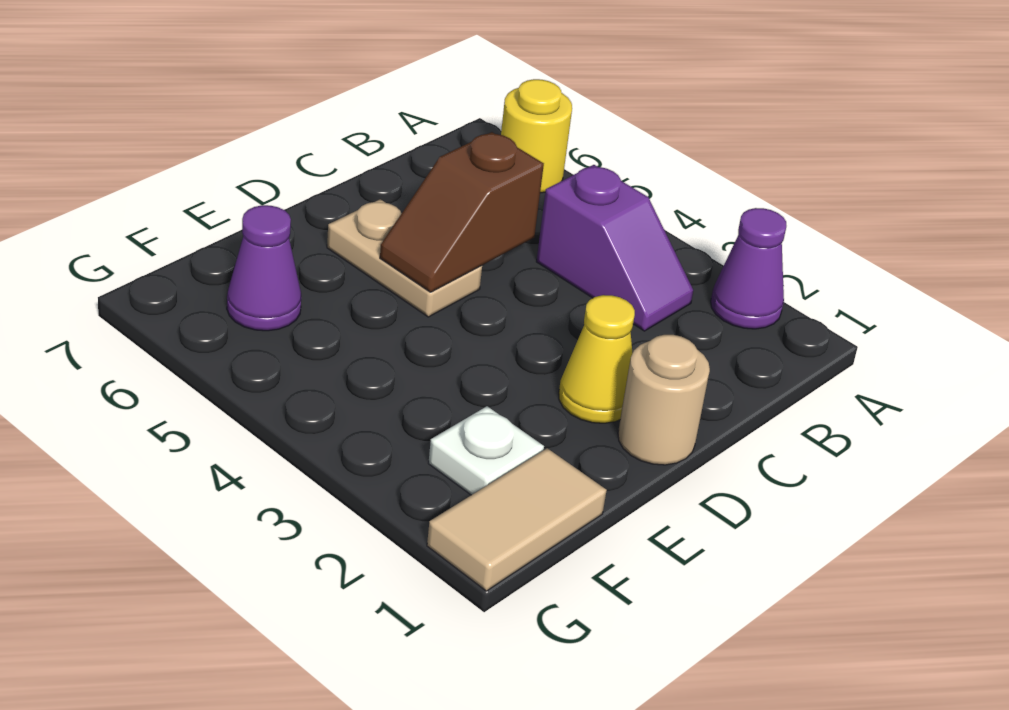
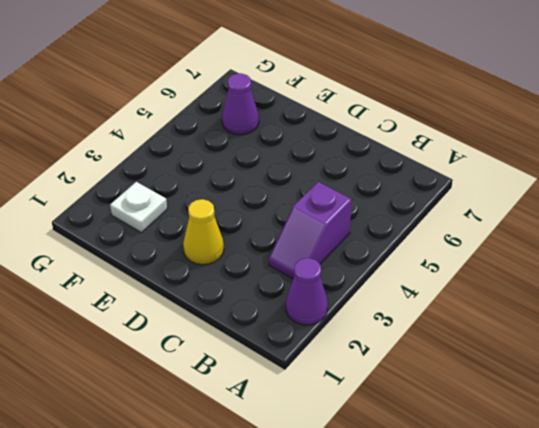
none -> yellow round brick A6 level 1
none -> tan round brick D1 level 1

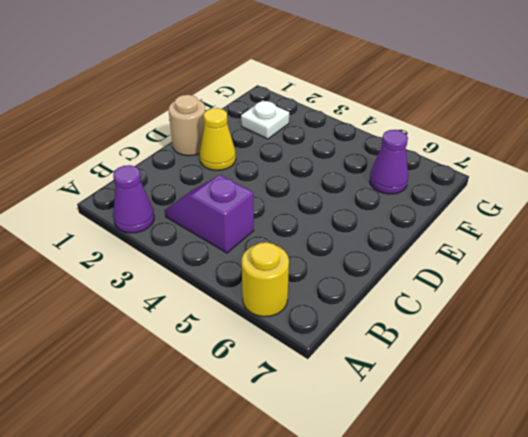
none -> tan plate D5:D6 level 1
none -> tan tile F1:G1 level 1

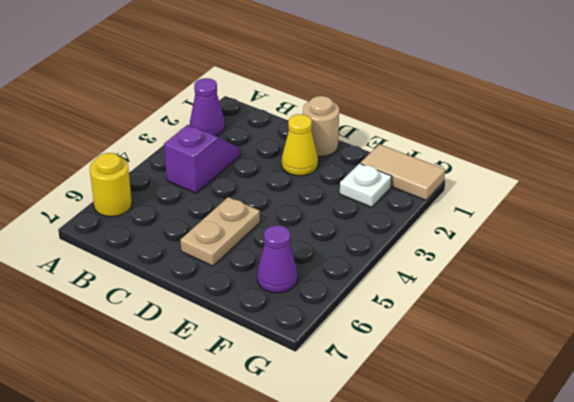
none -> brown slope C5:D5 level 2 top C

